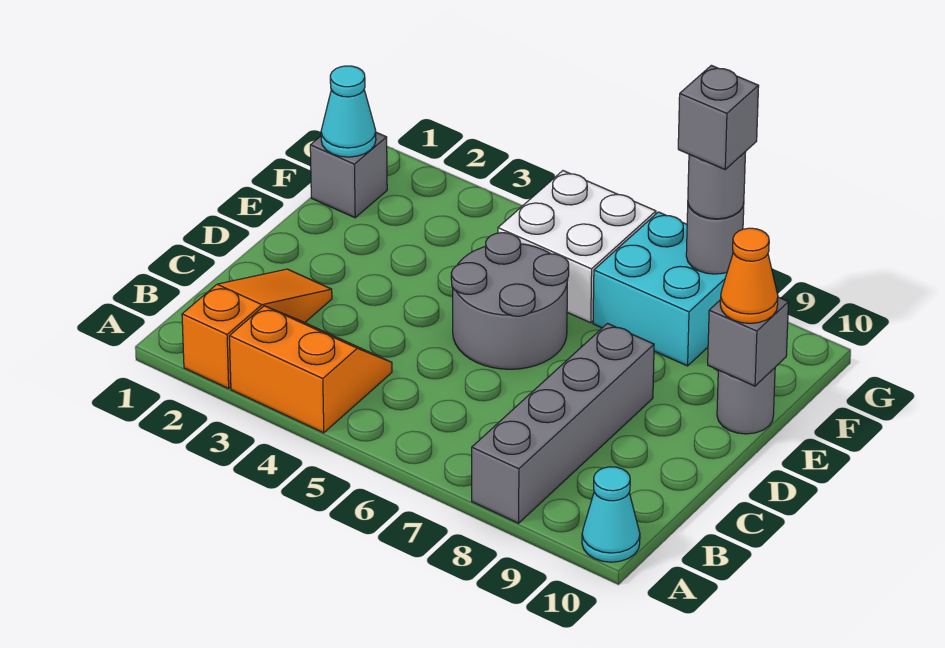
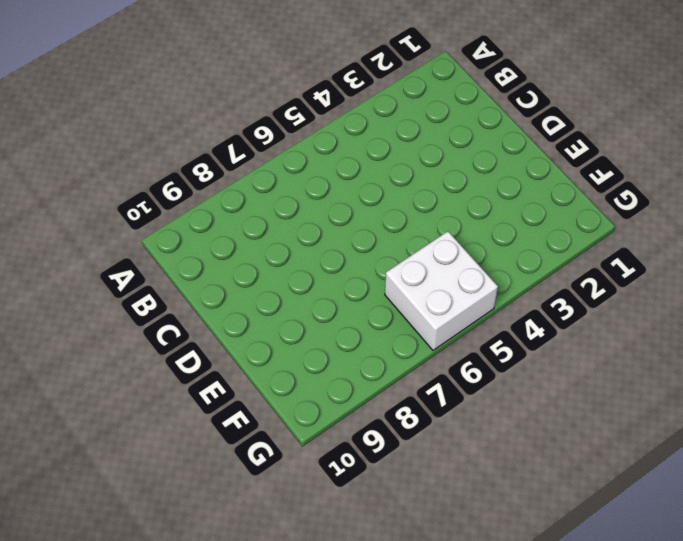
none -> orange slope A2:C2 level 1 top A
none -> orange slope A3:B4 level 1 top A
none -> grey brick A8:D8 level 1

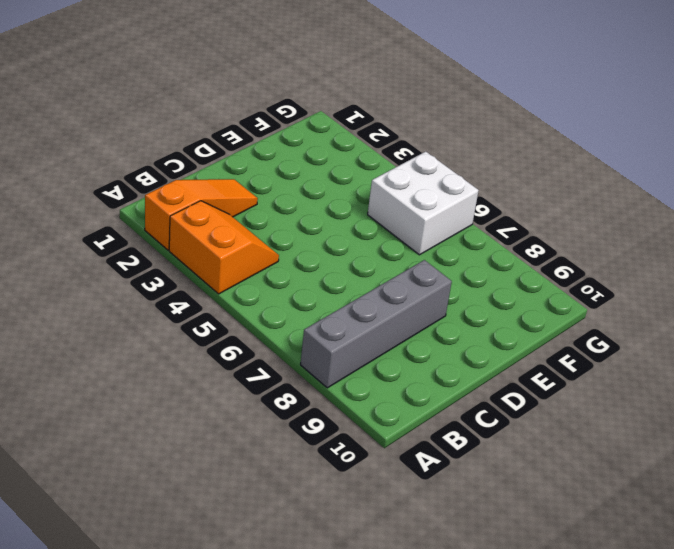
none -> cyan cone A10 level 1
none -> grey round brick D5:E6 level 1
none -> grey round brick E10 level 1

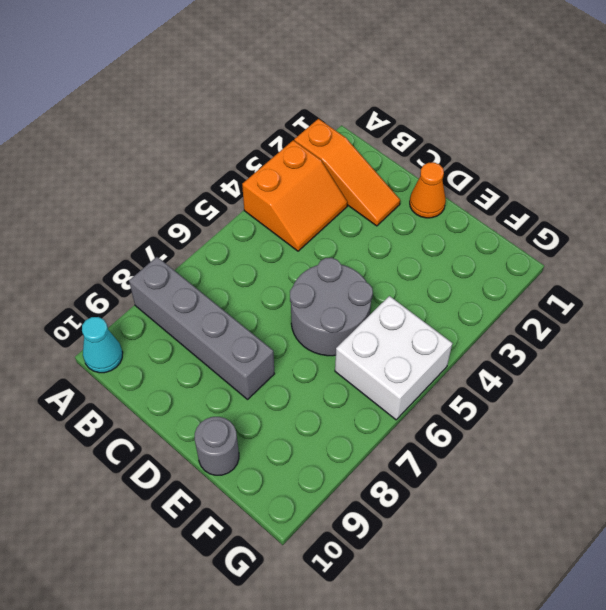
orange cone D1 level 1 -> orange cone E10 level 3
none -> grey brick F1 level 1
none -> cyan brick F7:G8 level 1
none -> grey brick E10 level 2

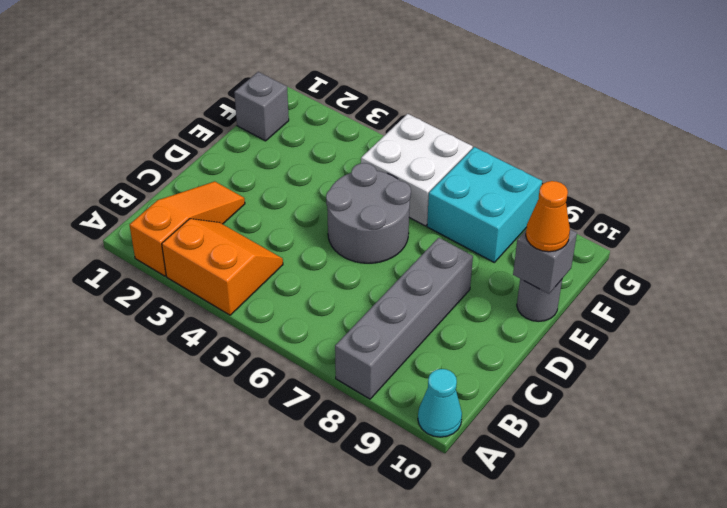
none -> cyan cone F1 level 2
none -> grey round brick G8 level 2
none -> grey round brick G8 level 3

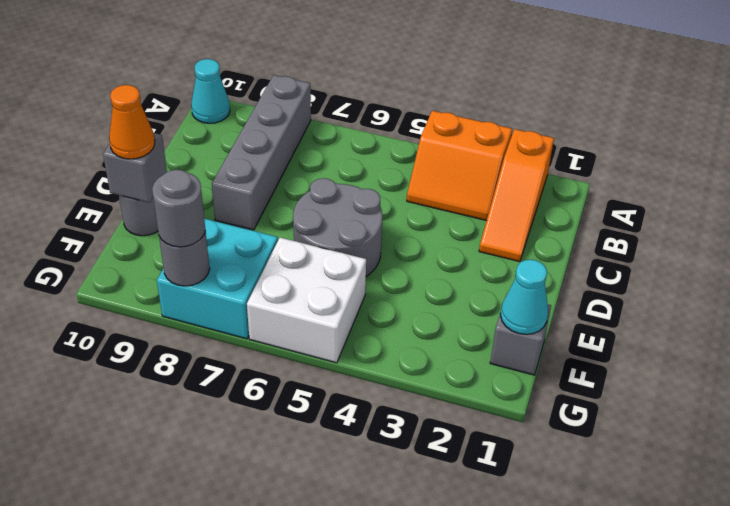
none -> grey brick G8 level 4

